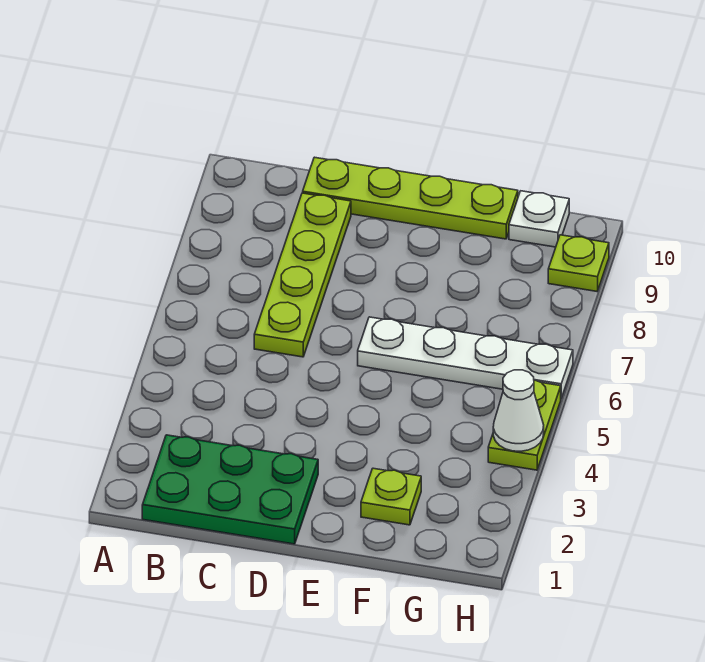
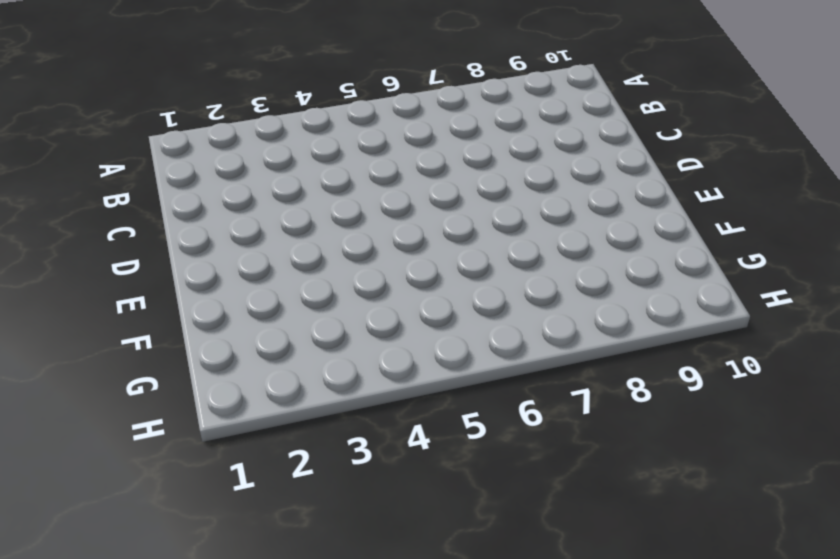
none -> green plate B1:D2 level 1
none -> lime plate C6:C9 level 1

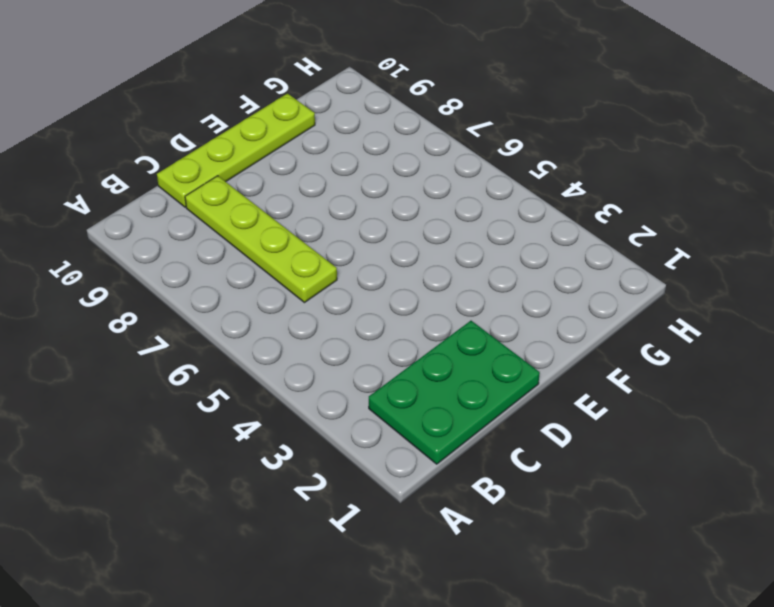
none -> white plate E6:H6 level 1
none -> lime plate F2 level 1

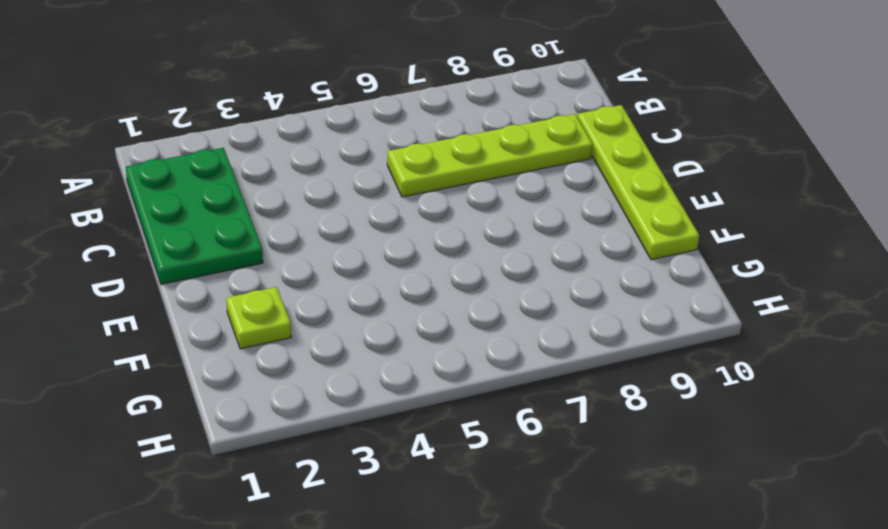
none -> white plate E6:H6 level 1
none -> white plate G10 level 1

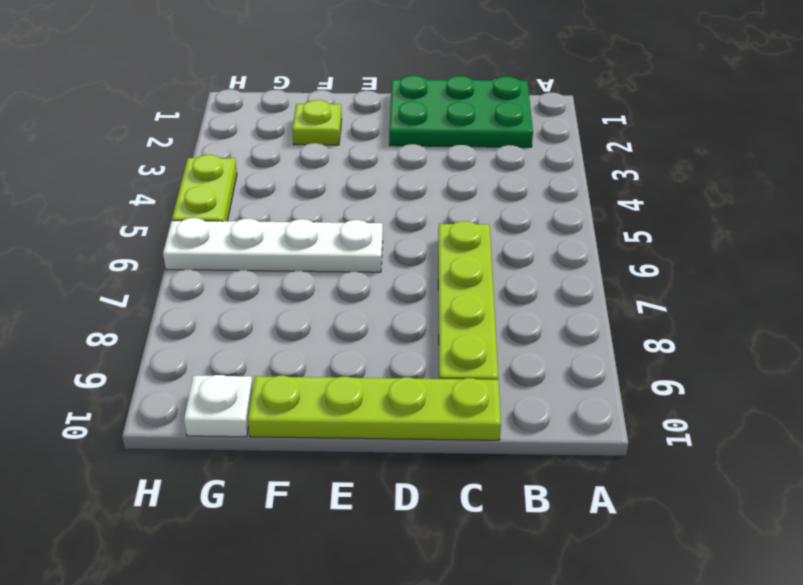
none -> lime plate H9 level 1
none -> white cone H4 level 2

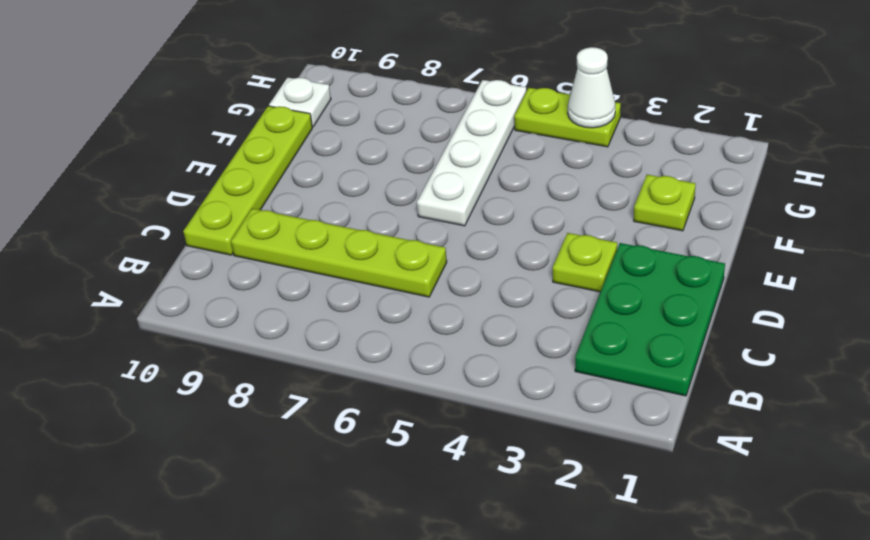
lime plate D3 level 1 -> lime plate H9 level 1

